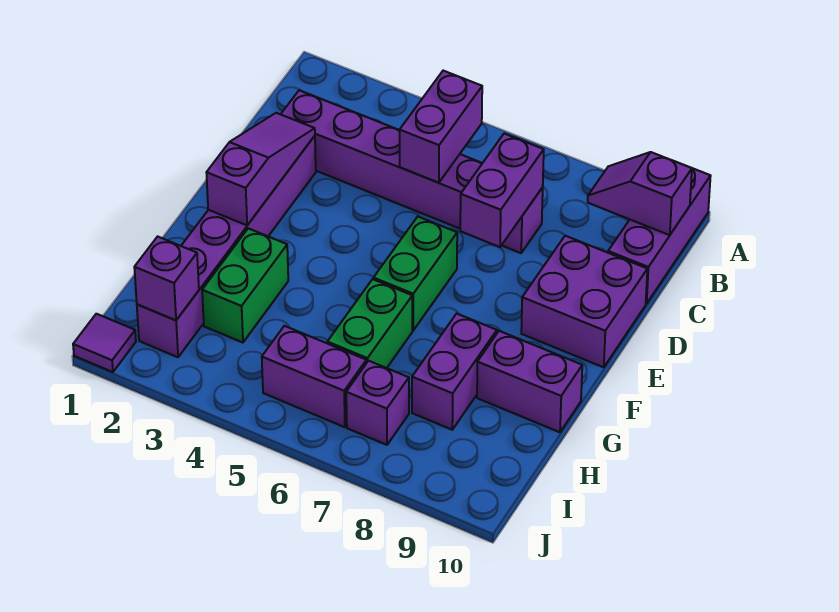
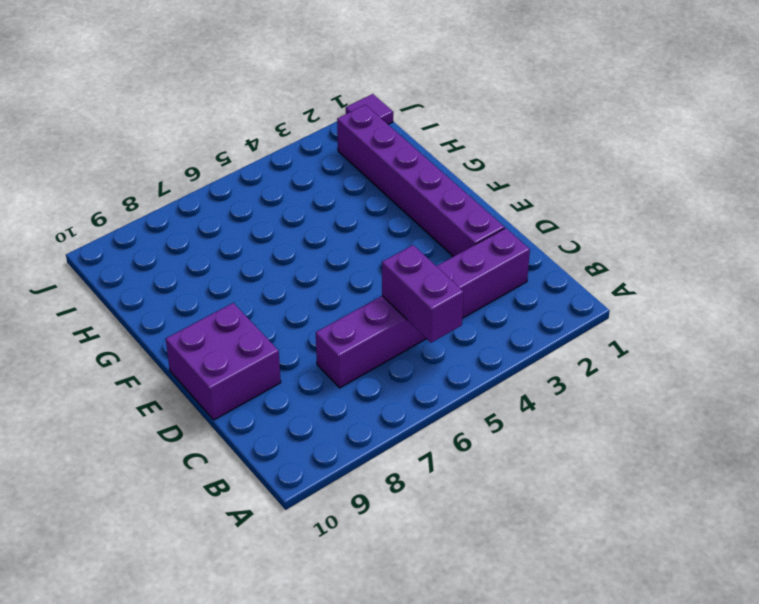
none -> purple brick A10:C10 level 1
none -> green brick E6:F6 level 1
none -> green brick G3:H3 level 1

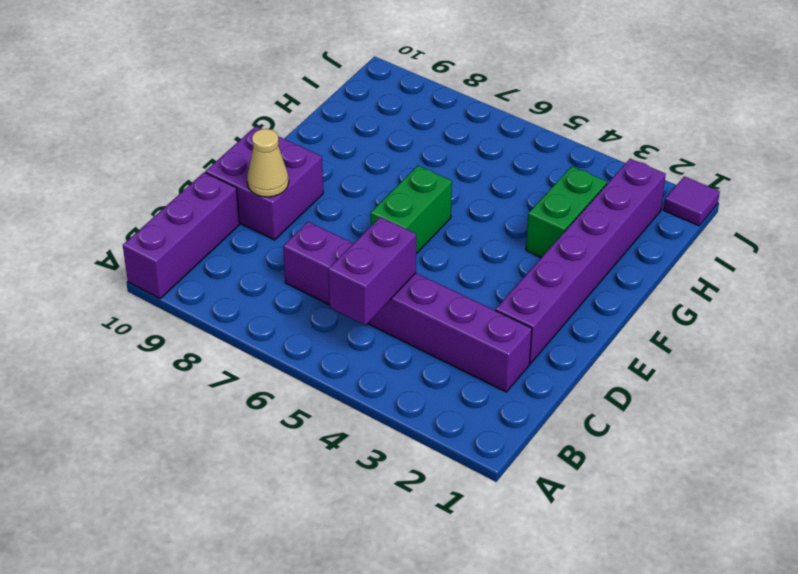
tan cone D9 level 2 -> none
none -> green brick G6:H6 level 1
none -> purple brick G8:H8 level 1
none -> purple brick G9:G10 level 1

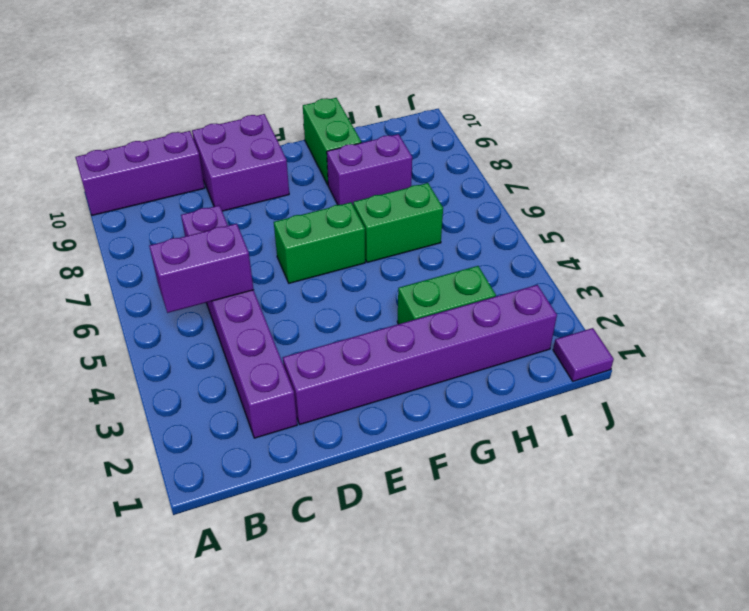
green brick G9:G10 level 1 -> purple brick G9:G10 level 1
none -> purple brick I5:I6 level 1
none -> purple brick I7 level 1
none -> purple slope B9:B10 level 2 top 10

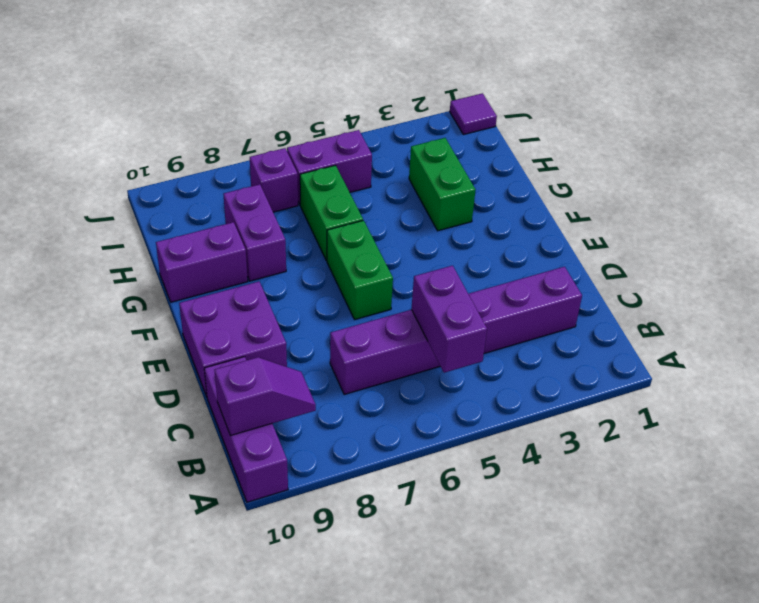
none -> purple brick D2:I2 level 1
none -> purple brick C7:D7 level 2
none -> purple slope D2:F2 level 2 top F

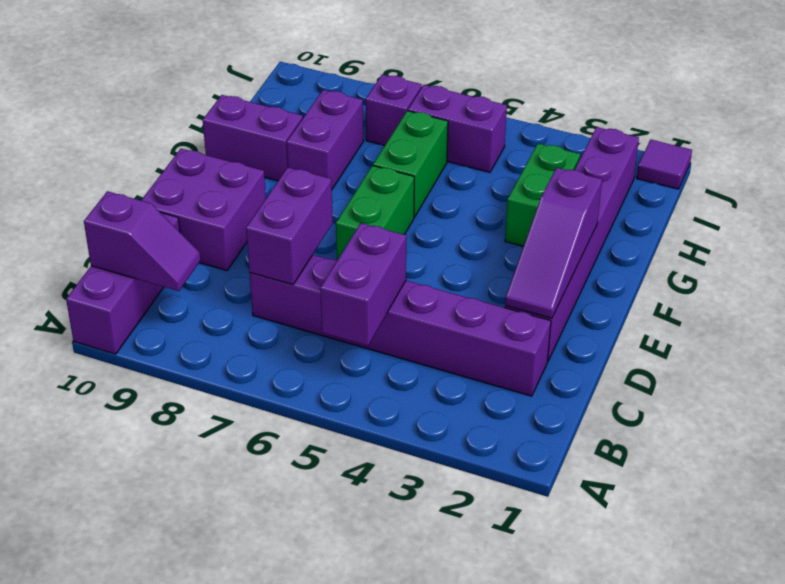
none -> purple brick I2 level 2

